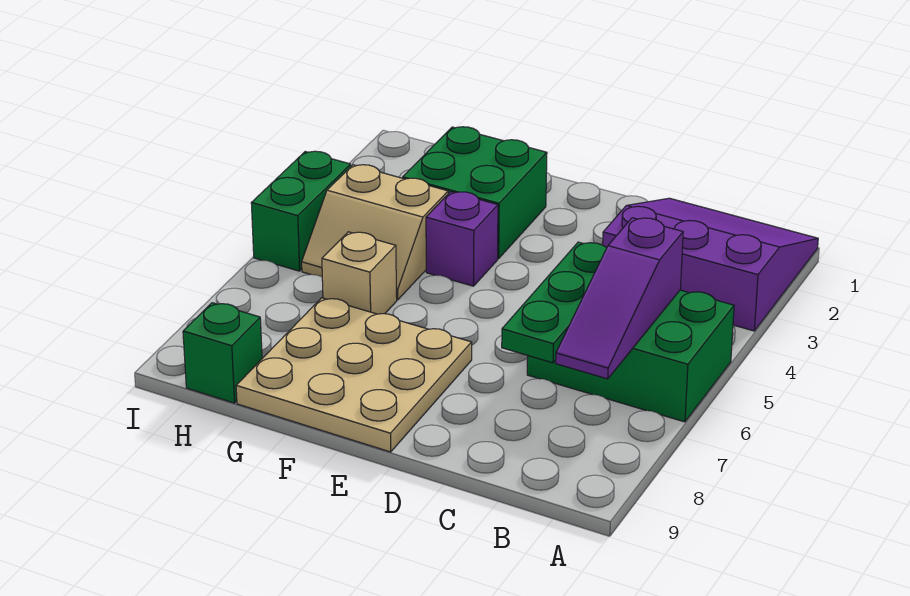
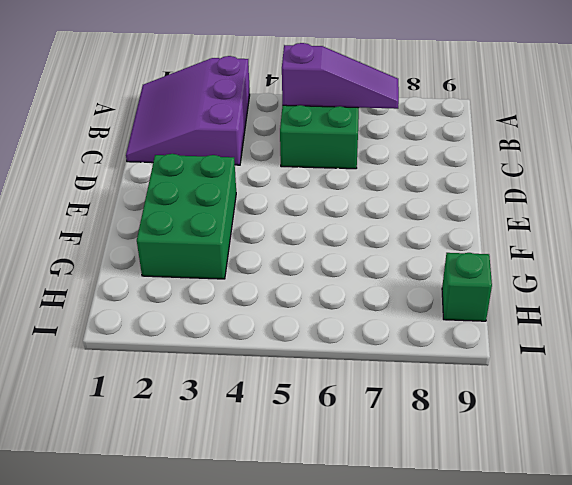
green brick E2:G3 level 1 -> green brick F2:G3 level 1
none -> tan plate E7:G9 level 1
none -> purple brick F4 level 1

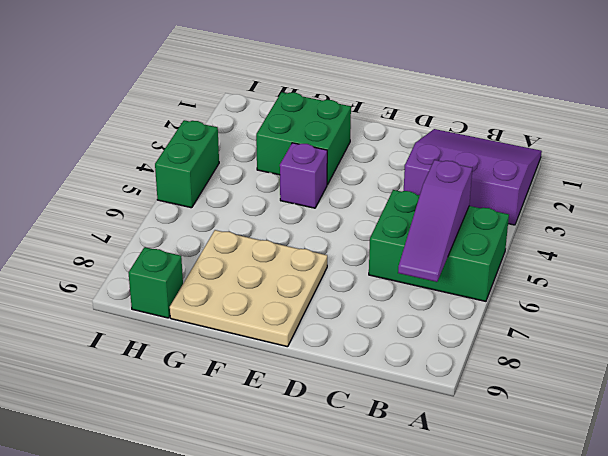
none -> tan slope G4:H5 level 1 top 4
none -> tan brick G6 level 1

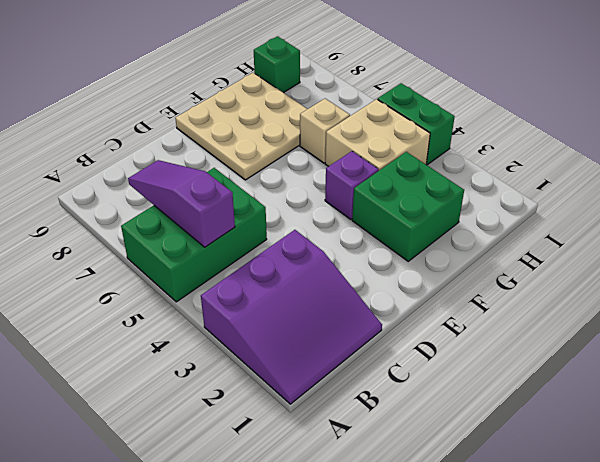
tan brick G4:H5 level 1 -> tan slope G4:H5 level 1 top 4
none -> green plate C5:C7 level 2

